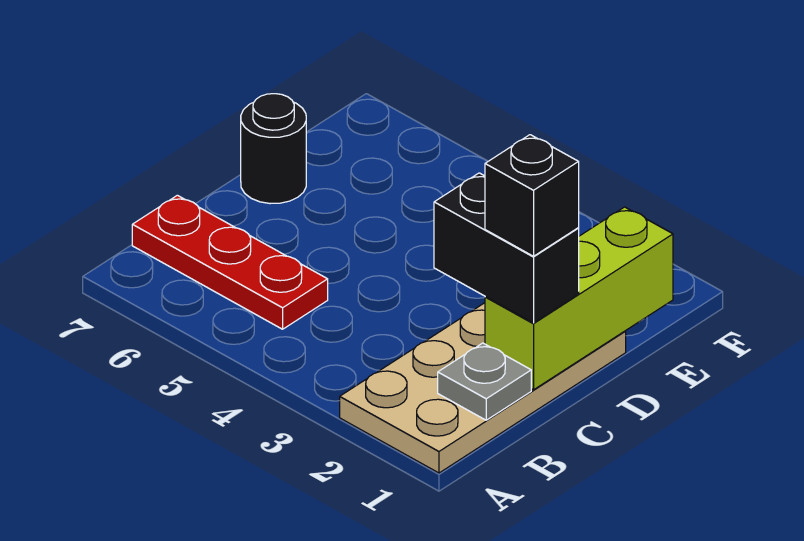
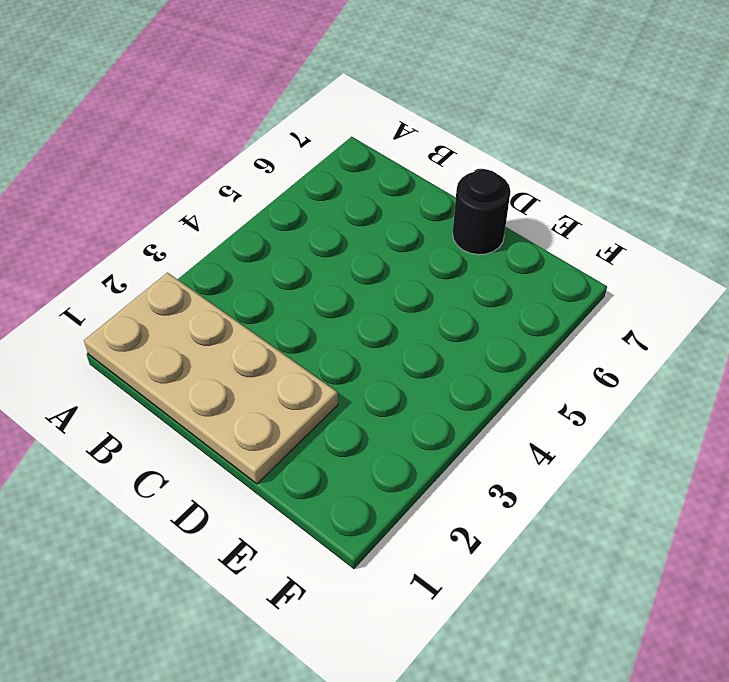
none -> red plate B5:B7 level 1
none -> grey plate B1 level 2

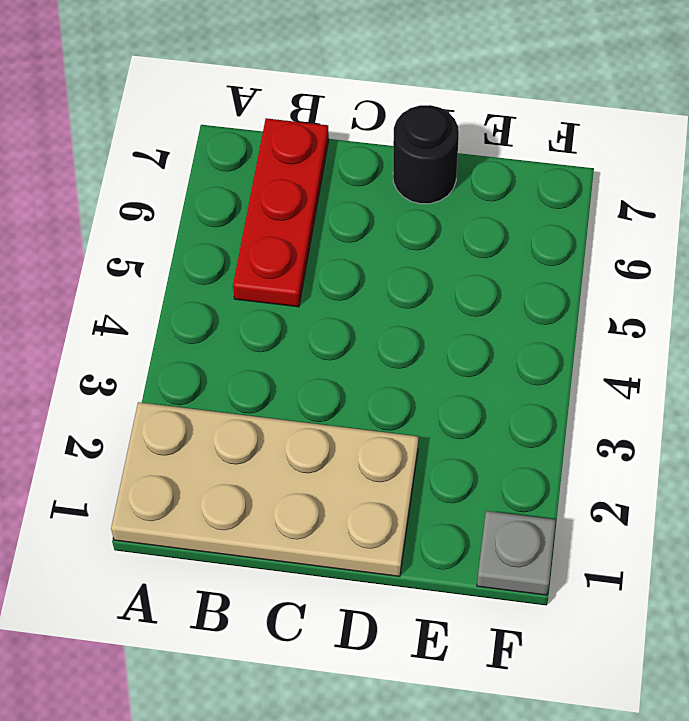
grey plate F1 level 1 -> grey plate B1 level 2
none -> lime brick C1:E1 level 2
none -> black brick C1:C2 level 3

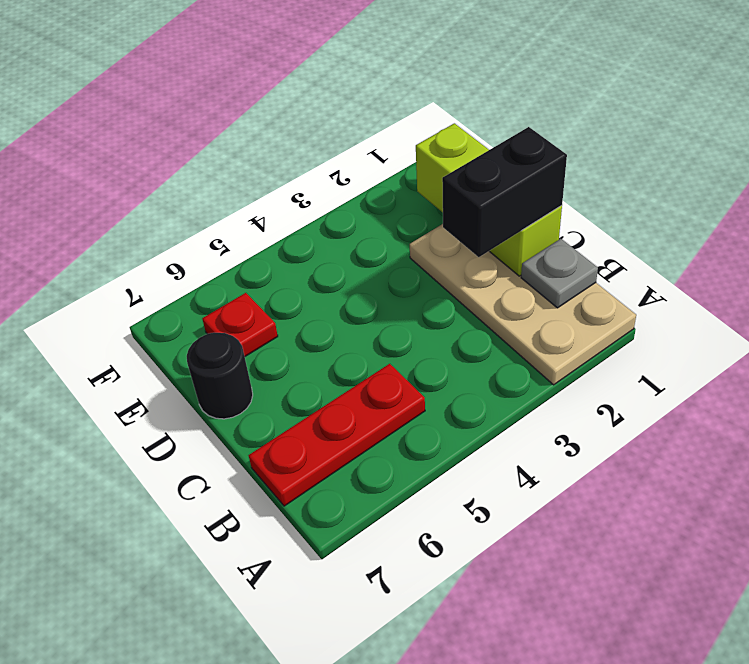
red plate E6 level 1 -> none
none -> black brick C1 level 4

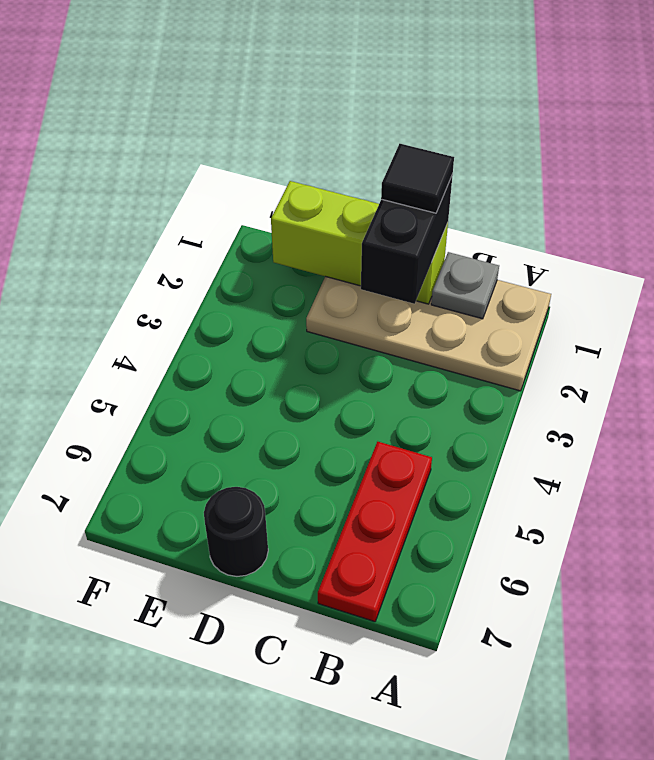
black tile C1 level 4 -> black brick C1 level 4

